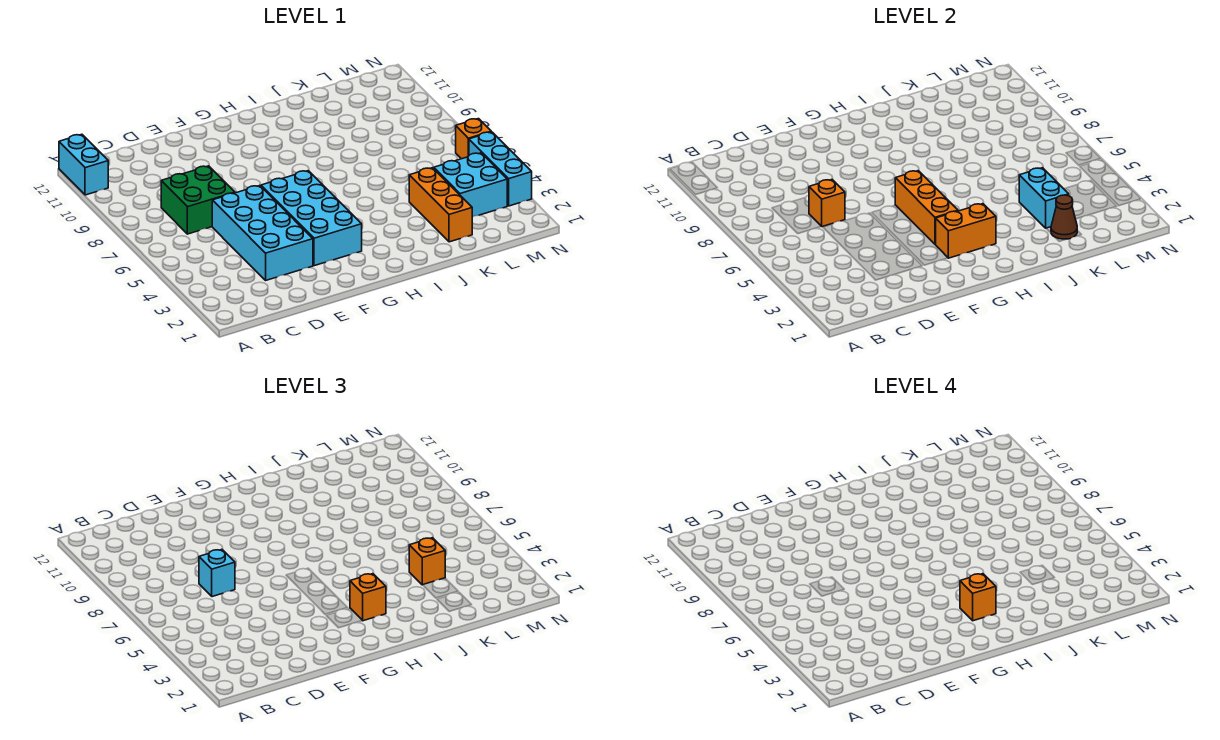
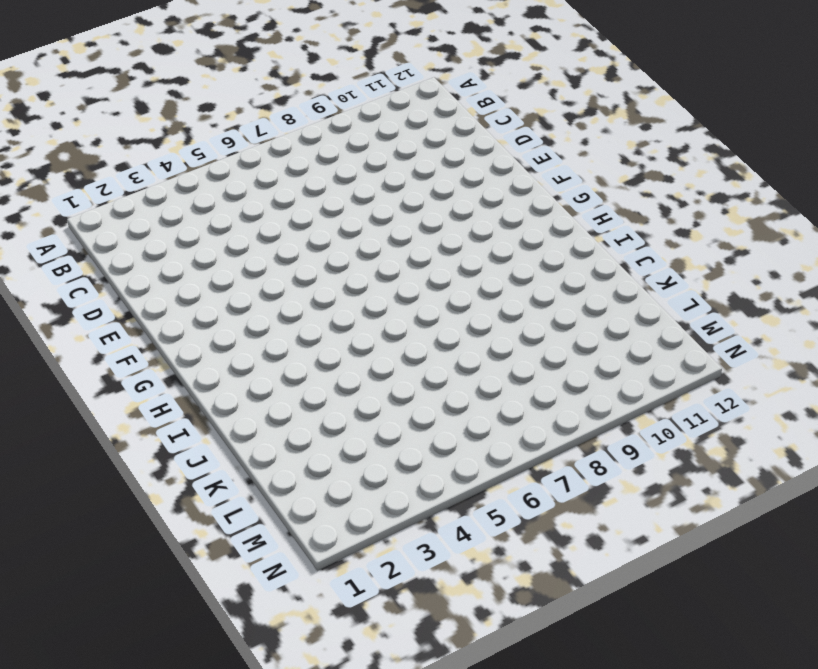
none -> cyan brick A11:A12 level 1
none -> green brick C7:D8 level 1
none -> cyan brick D3:E6 level 1

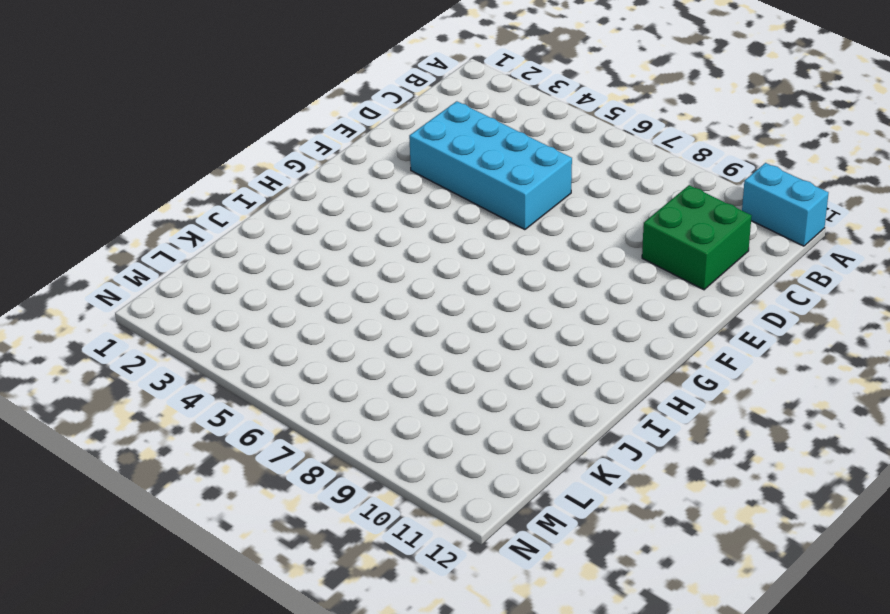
green brick C10:D11 level 1 -> green brick C7:D8 level 1
none -> cyan brick F3:G6 level 1
none -> orange brick K2:K4 level 1
none -> cyan brick L3:M4 level 1

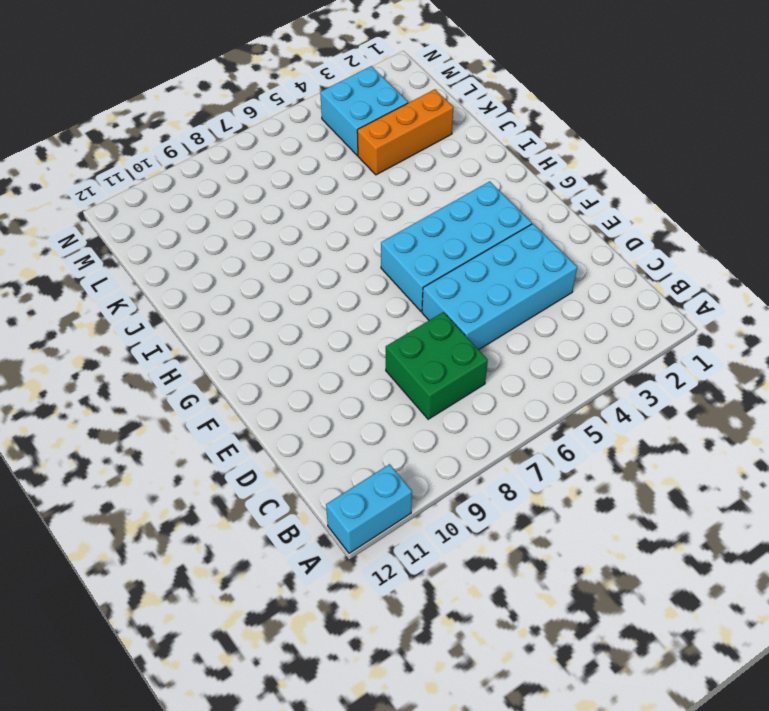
none -> cyan brick N3:N5 level 1
none -> orange brick N6 level 1
none -> orange brick D7 level 2

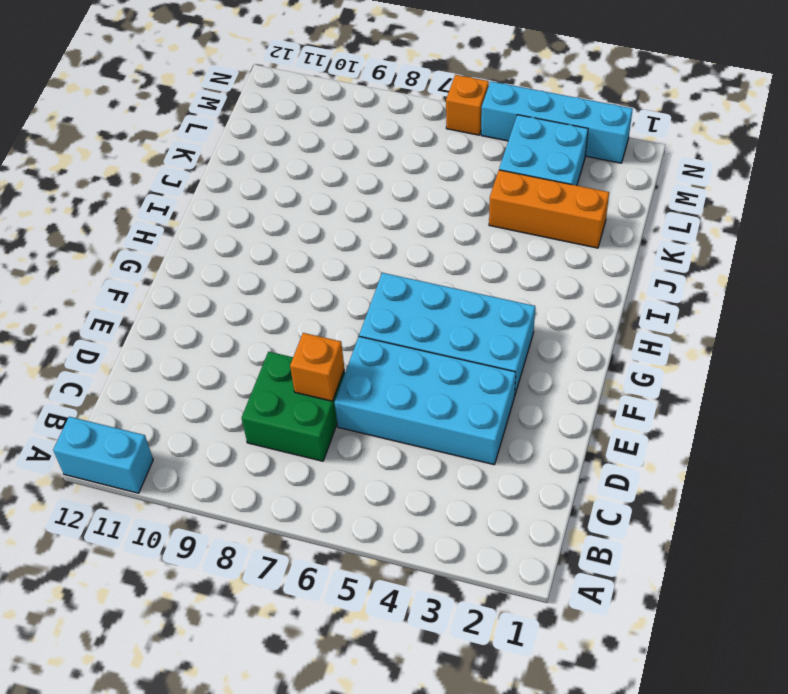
cyan brick N2:N5 level 1 -> cyan brick N3:N5 level 1
none -> orange brick G3:H3 level 2
none -> orange brick G4:G6 level 2
none -> brown cone K2 level 2

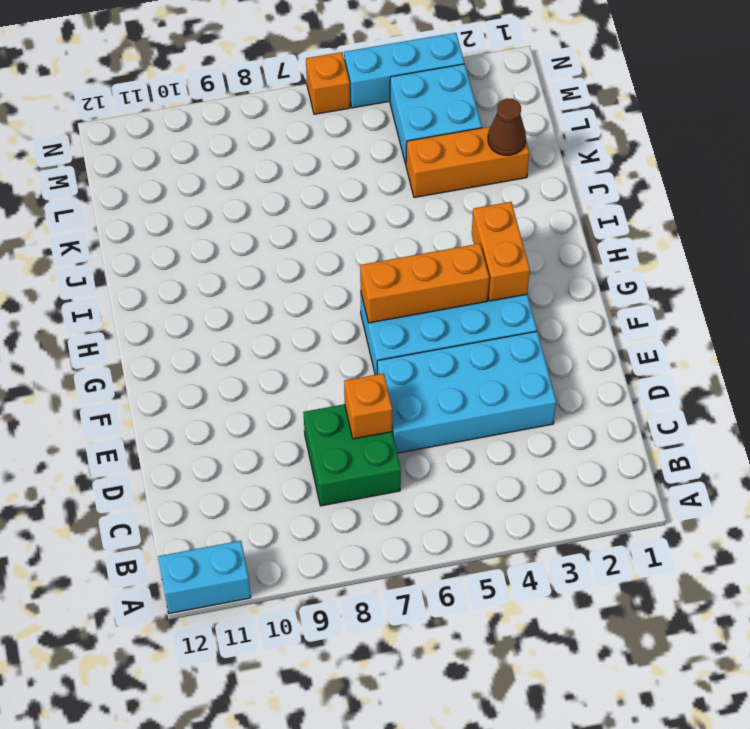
none -> cyan brick K3:K4 level 2
none -> cyan brick D7 level 3
none -> orange brick H3 level 3

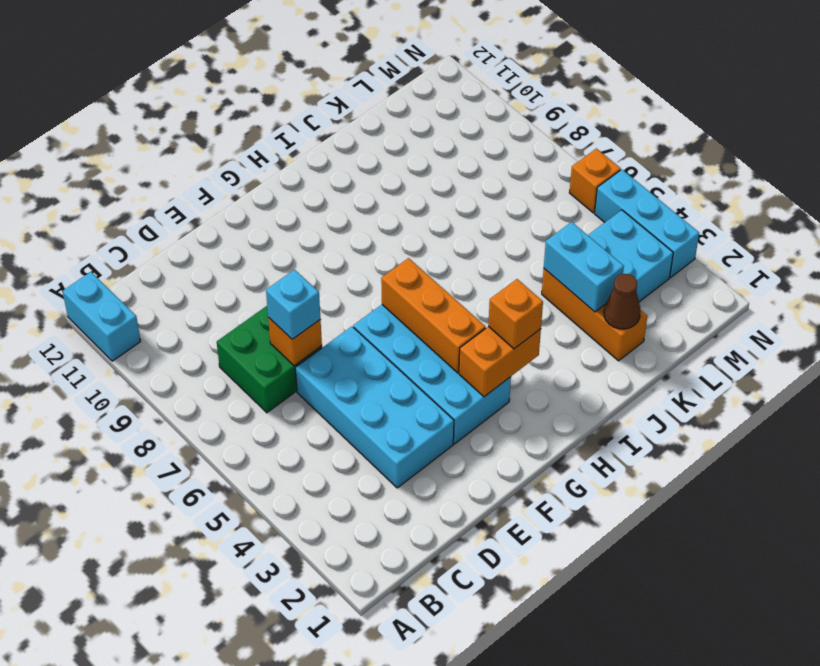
none -> orange brick K4 level 3
none -> orange brick H3 level 4

